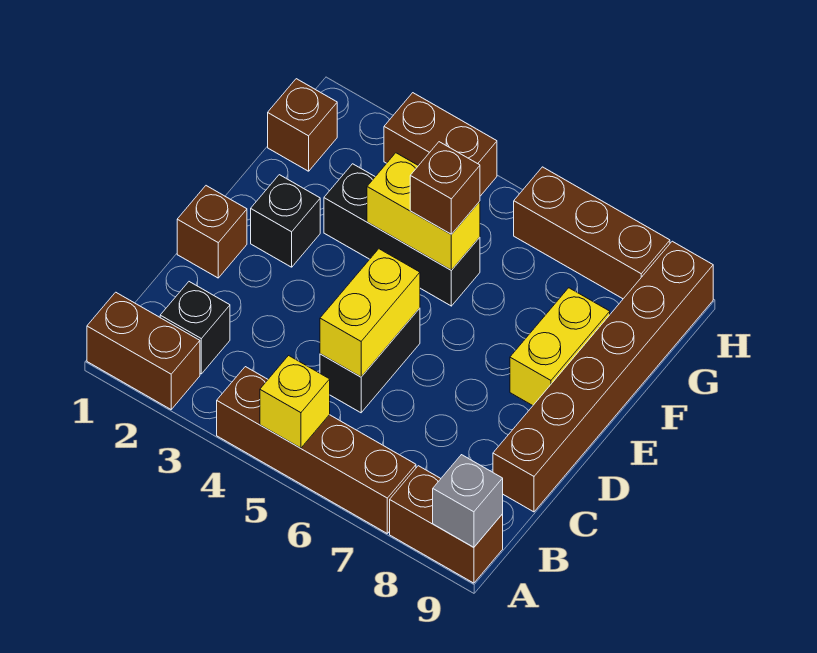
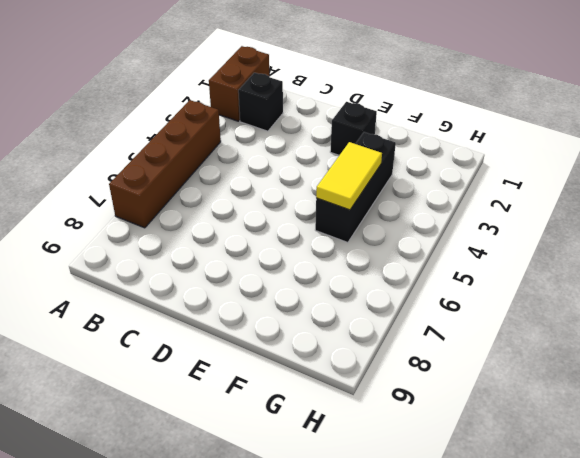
yellow tile F4:F5 level 2 -> yellow brick F4:F5 level 2
none -> brown brick A8:A9 level 1
none -> black brick C5:D5 level 1
none -> brown brick C9:H9 level 1

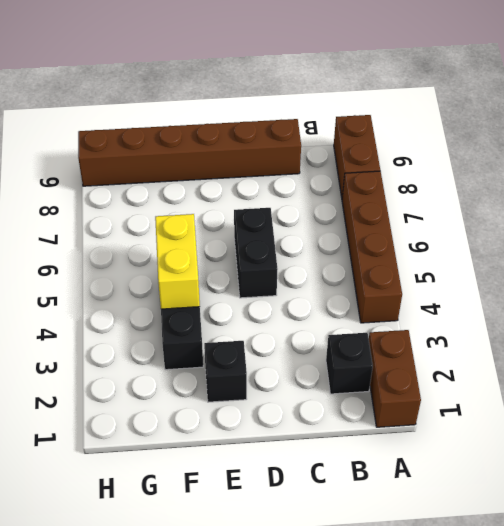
black brick D5:D6 level 1 -> black brick C5:D5 level 1
none -> brown brick D1 level 1
none -> yellow brick E8:F8 level 1
none -> brown brick G1 level 1

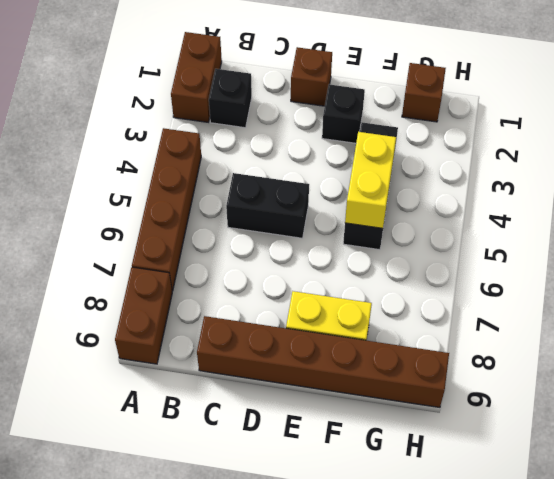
none -> brown brick H3:H4 level 1
none -> brown brick H6:H8 level 1
none -> yellow brick A5 level 2

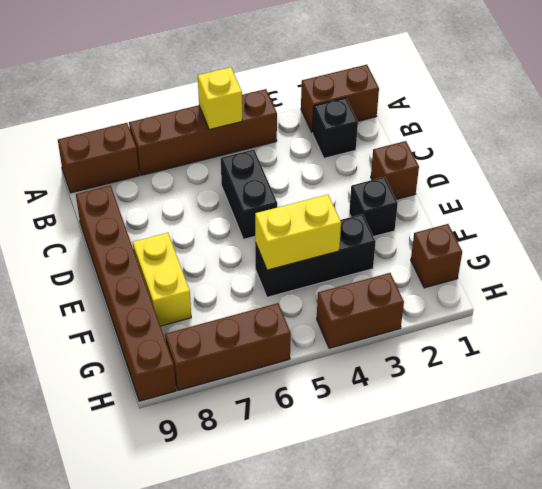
none -> grey brick A9 level 2
none -> yellow brick C5:D5 level 2
none -> brown brick F5 level 3

